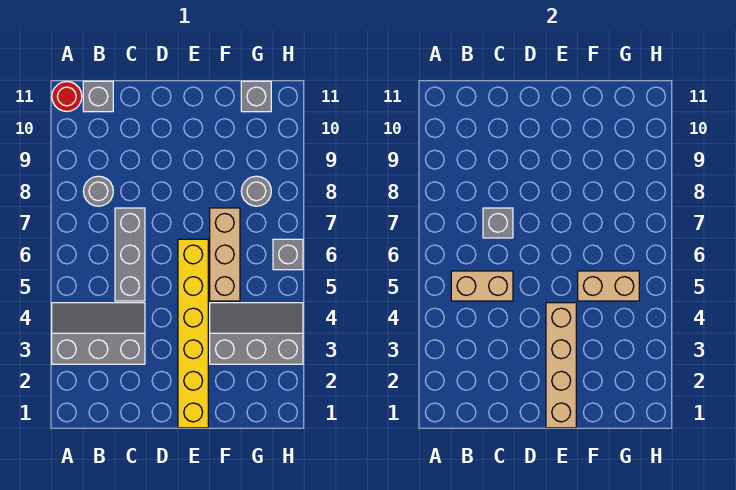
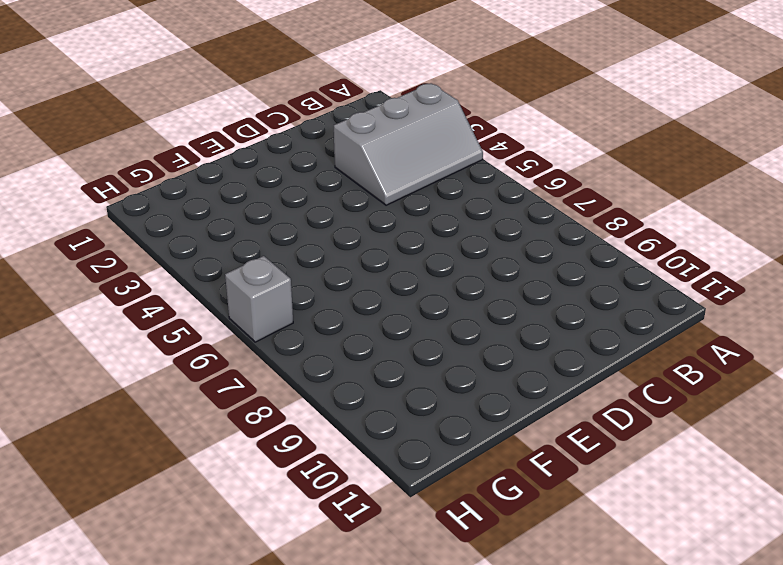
none -> red round brick A11 level 1
none -> grey round brick B8 level 1
none -> grey brick B11 level 1

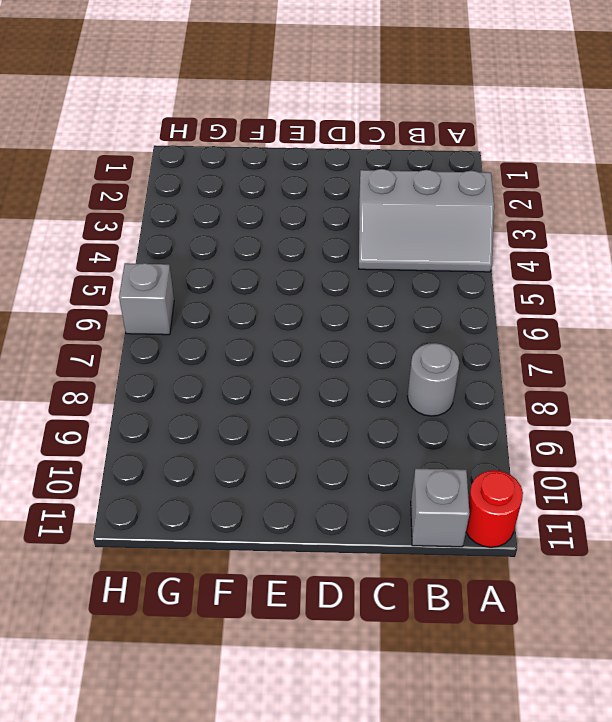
none -> grey brick C5:C7 level 1
none -> yellow brick E1:E6 level 1
none -> grey slope F3:H4 level 1 top 3

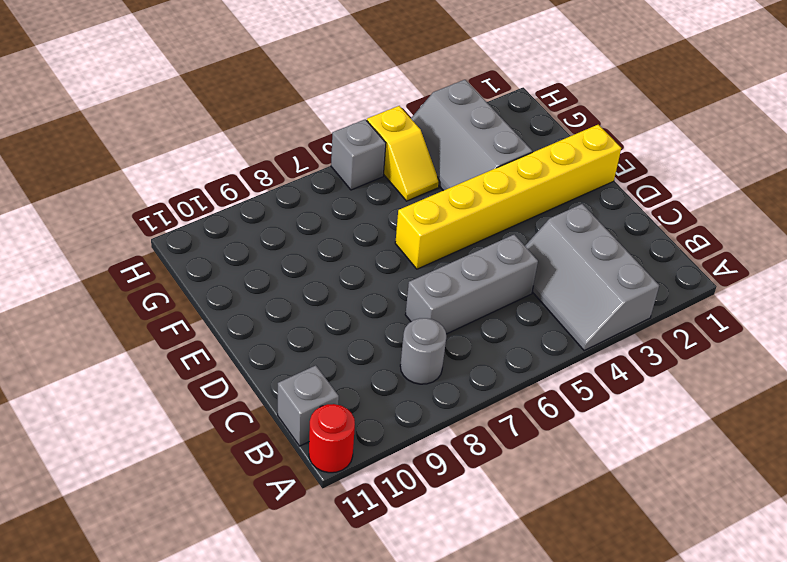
yellow slope G5:H5 level 1 top H -> none
none -> tan brick F5:F7 level 1
none -> grey round brick G8 level 1
none -> grey brick G11 level 1

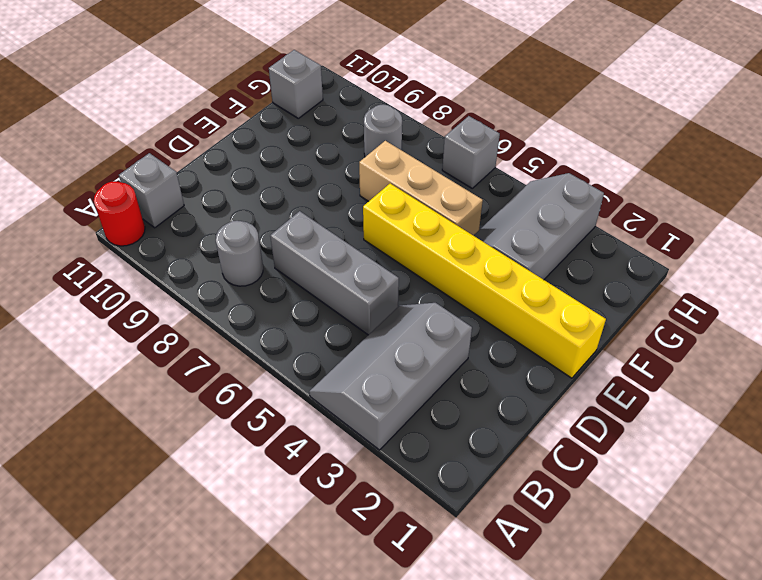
none -> tan brick B5:C5 level 2
none -> grey brick C7 level 2
none -> tan brick E1:E4 level 2

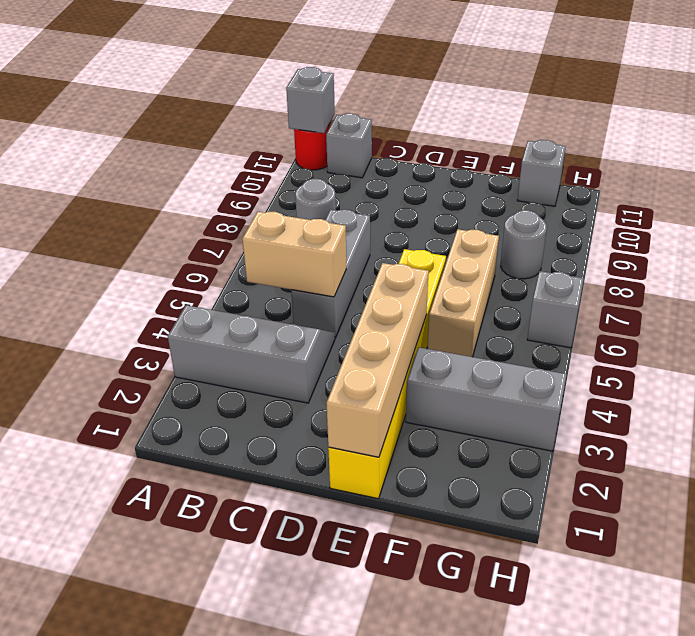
grey brick A11 level 2 -> grey brick C7 level 2
none -> tan brick F5:G5 level 2

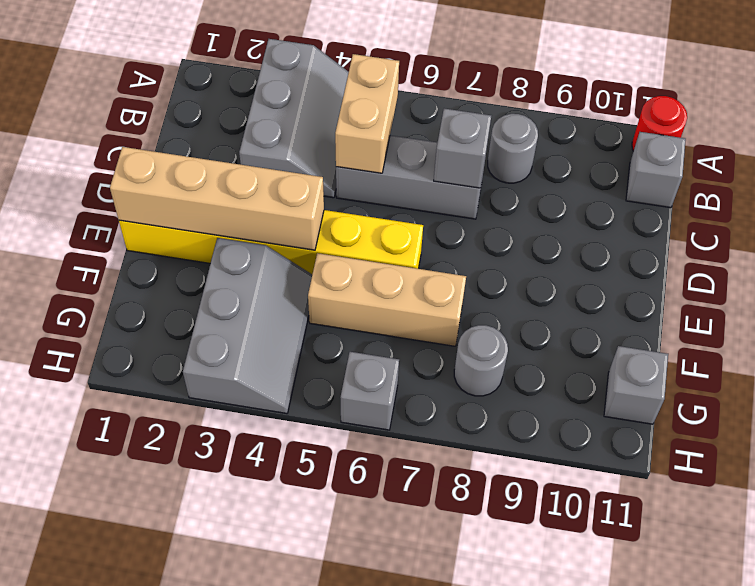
none -> tan brick F5:G5 level 2

